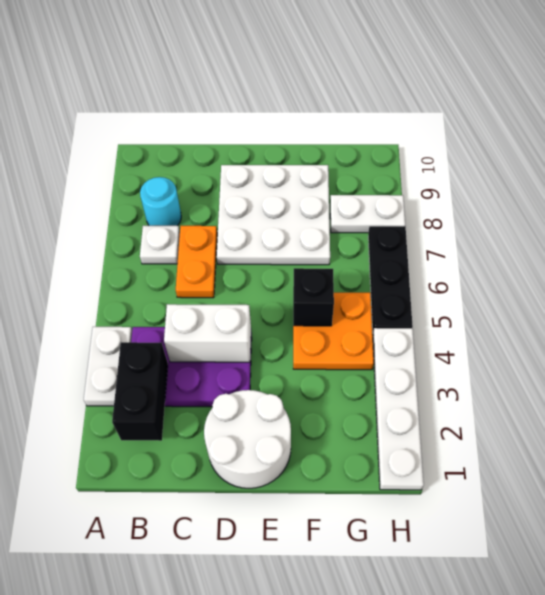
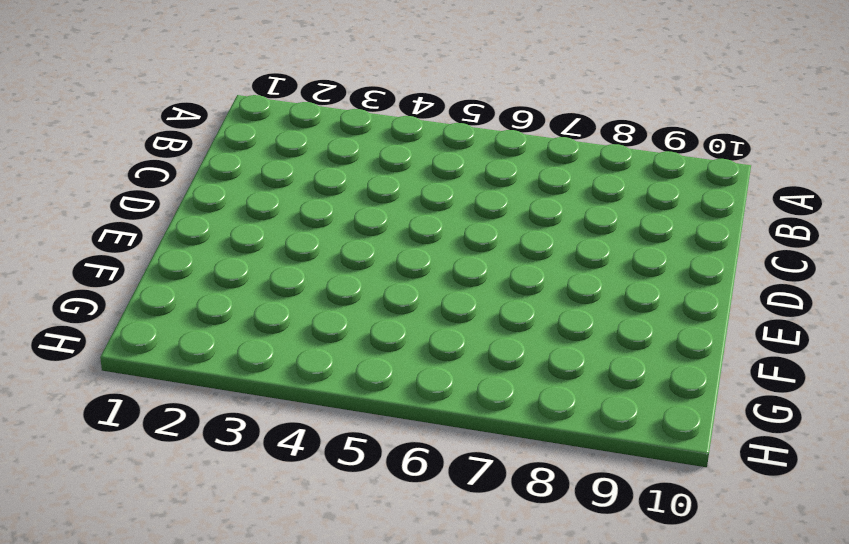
none -> white plate A3:A4 level 1
none -> purple plate B3:D4 level 1
none -> white plate B7 level 1

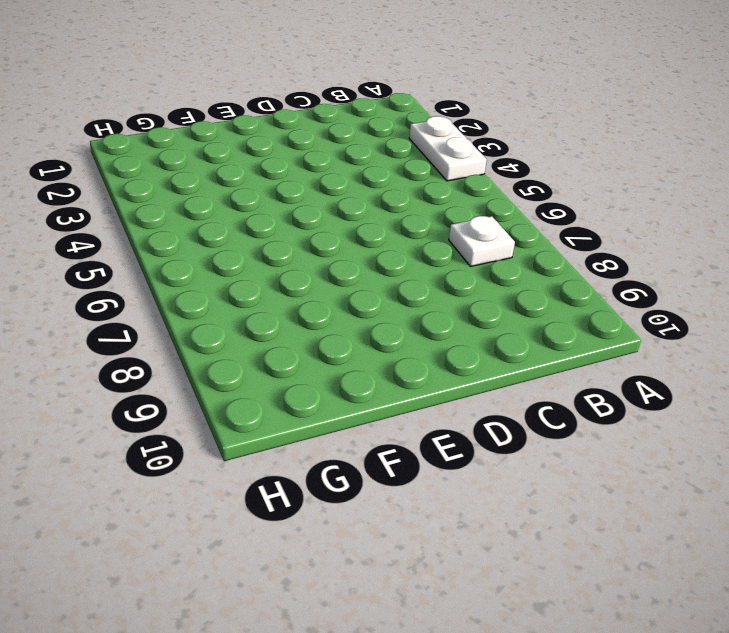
none -> purple plate B3:D4 level 1
none -> cyan round brick B8 level 1
none -> orange plate C6:C7 level 1

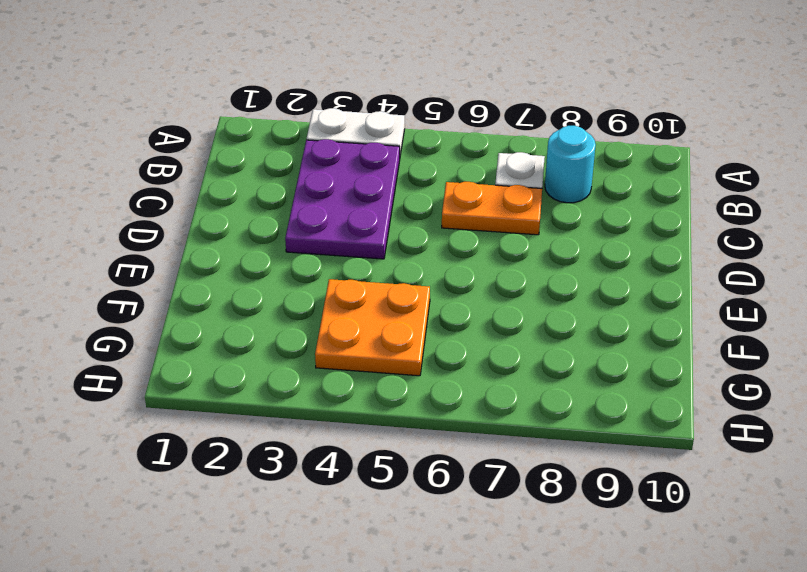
none -> white round brick D1:E2 level 1
none -> white plate D7:F9 level 1
none -> white plate G8:H8 level 1

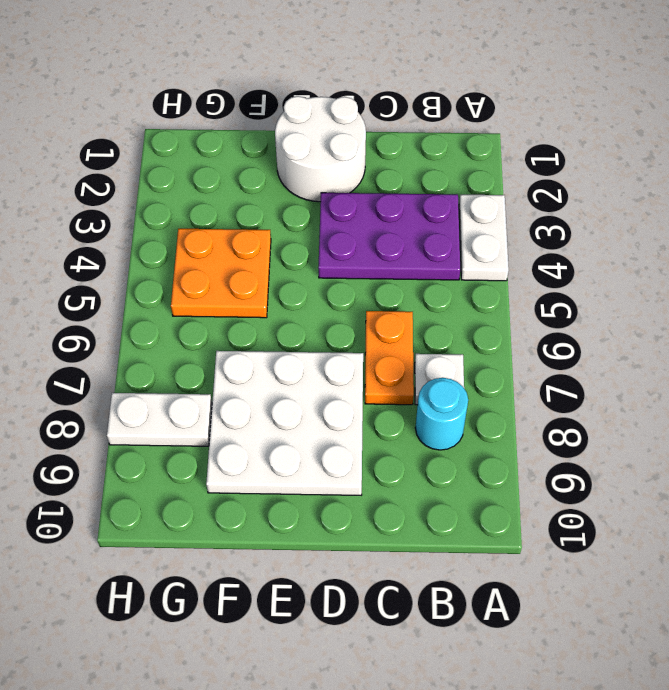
none -> white plate H1:H4 level 1
none -> black plate H5:H7 level 1
none -> black brick B2:B3 level 2

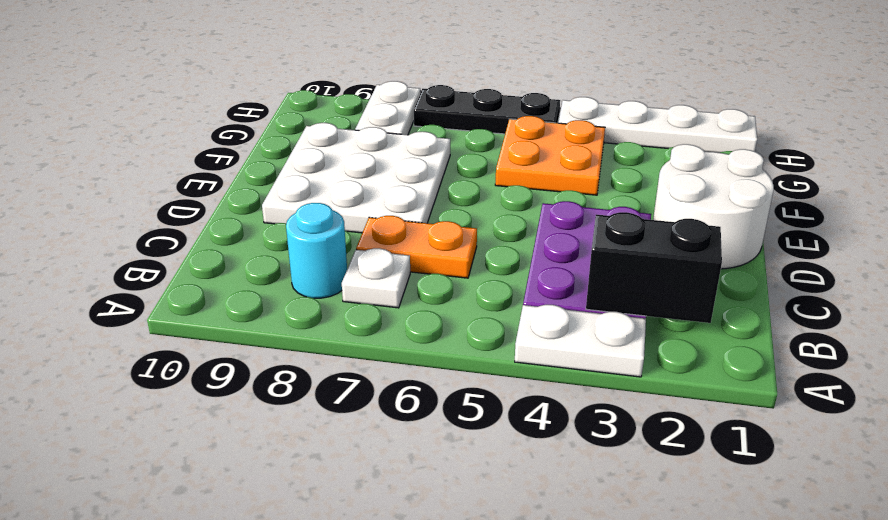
none -> white brick C4:D4 level 2
none -> black brick F5 level 2

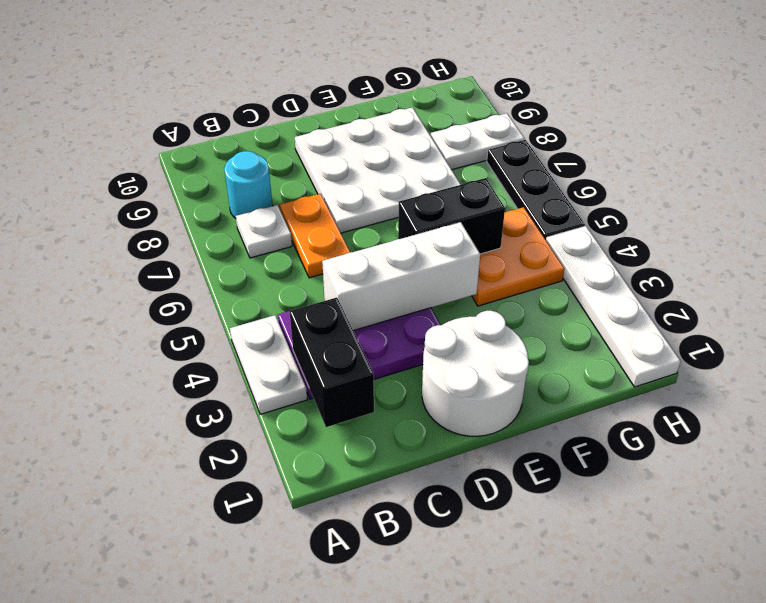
white brick C4:E4 level 2 -> white brick C4:D4 level 2
black brick E5:F5 level 2 -> black brick F5 level 2

